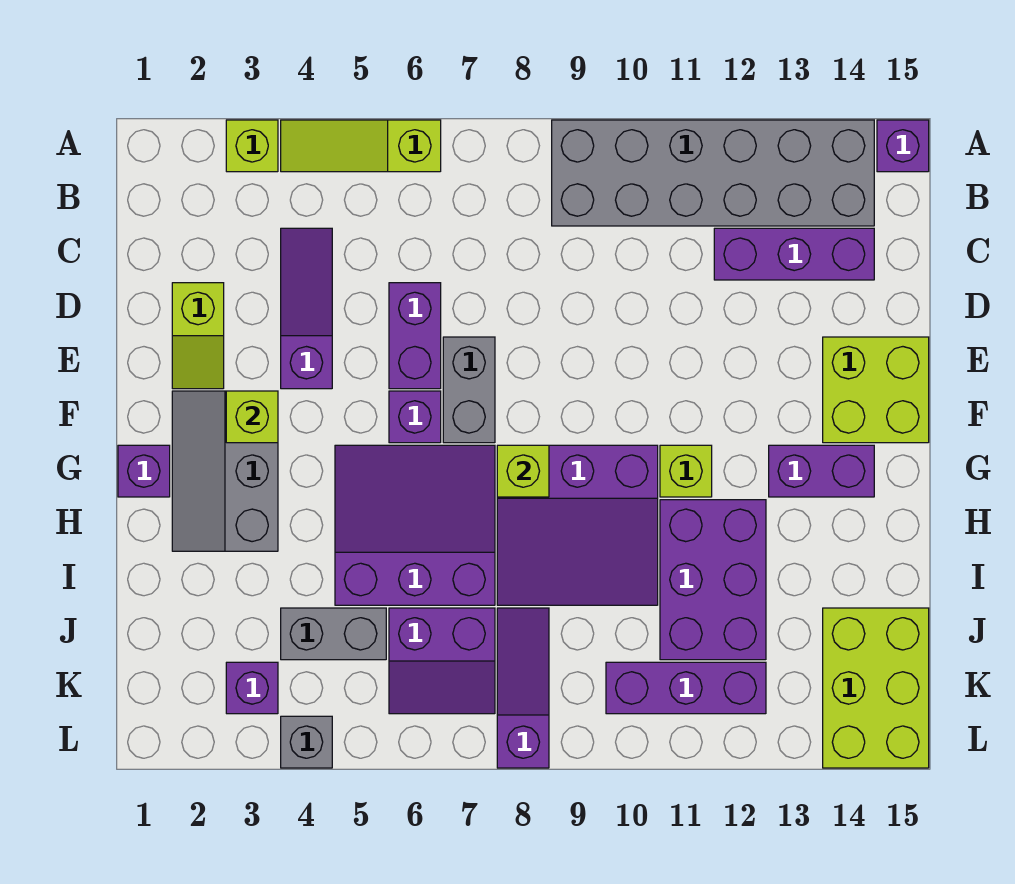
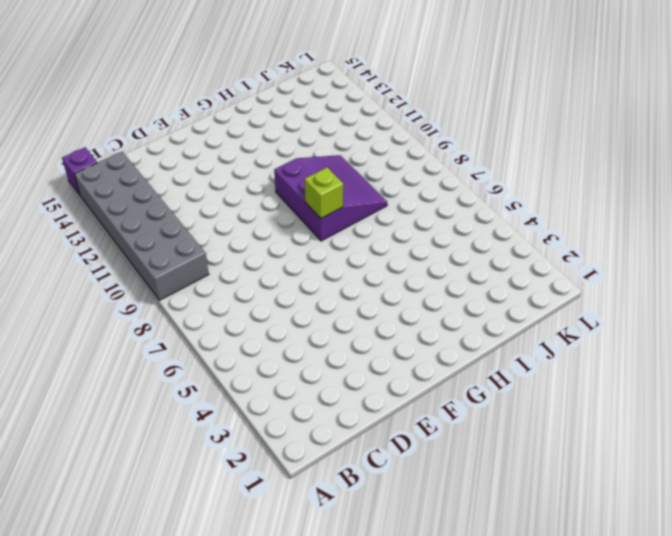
none -> lime brick A3 level 1
none -> lime slope A4:A6 level 1 top 6
none -> purple slope C4:E4 level 1 top E

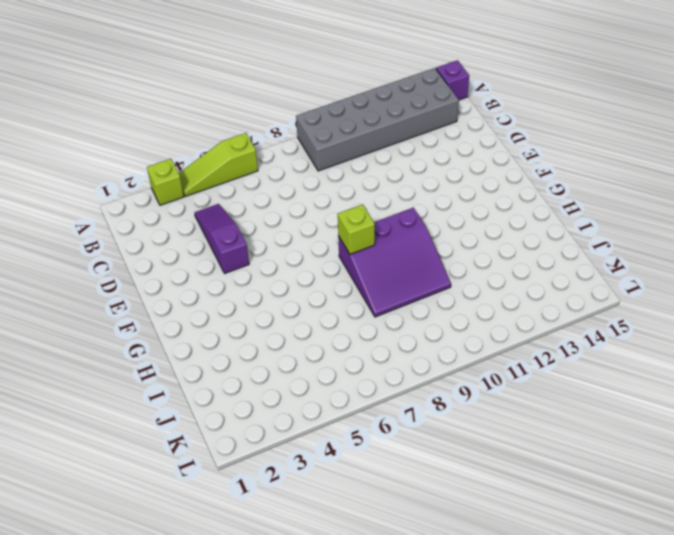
none -> purple brick C12:C14 level 1
none -> lime slope D2:E2 level 1 top D
none -> purple brick D6:E6 level 1

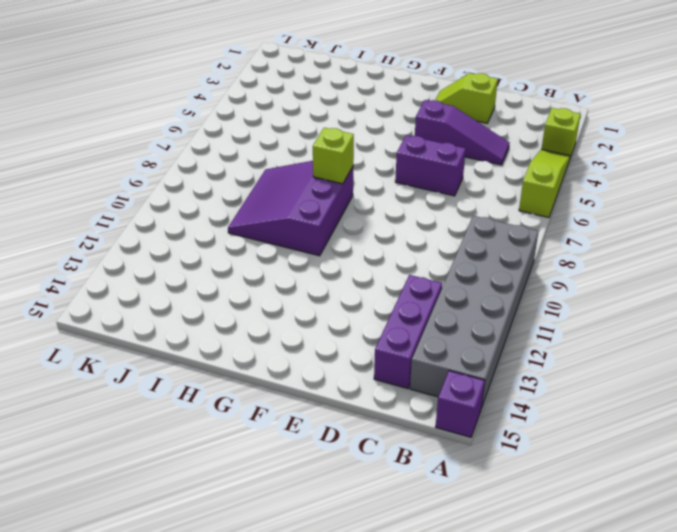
none -> grey brick E7:F7 level 1
none -> lime brick E14:F15 level 1
none -> grey slope F2:H3 level 1 top 3

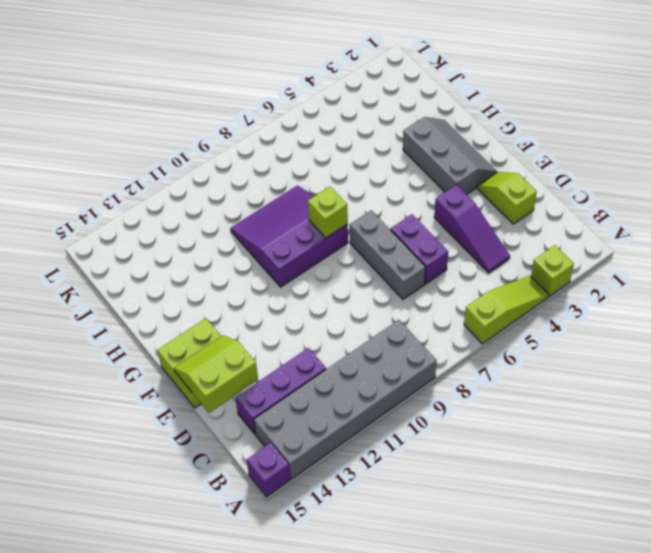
grey brick D7:F7 level 1 -> grey brick E7:F7 level 1
lime slope D14:E15 level 2 top D -> none
none -> purple brick F6 level 1
none -> purple brick G1 level 1
none -> purple slope G5:I7 level 1 top I

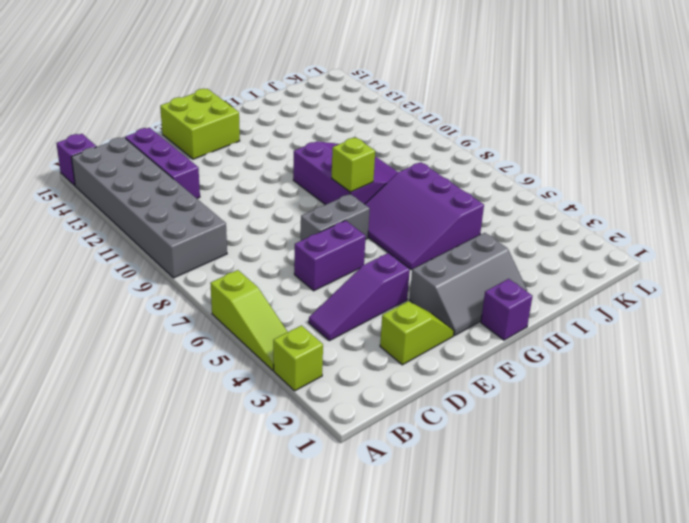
none -> purple brick F6 level 1
none -> lime brick G11 level 1
none -> purple brick G13:G14 level 1

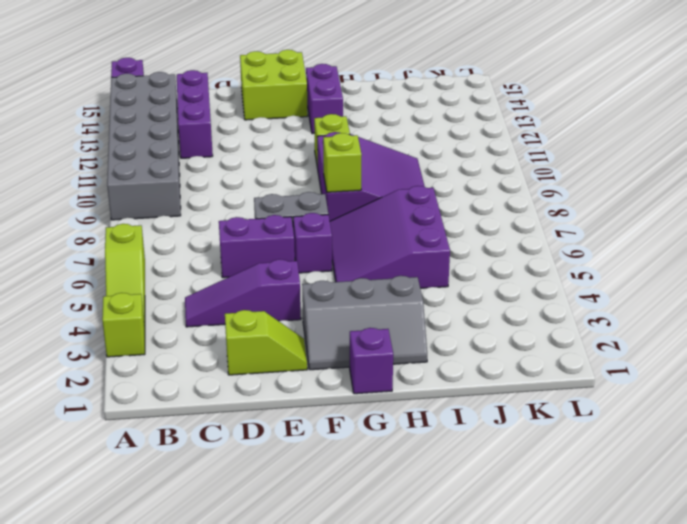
none -> purple brick H11:J12 level 1
none -> grey brick J4:J5 level 1
none -> purple slope J6:K7 level 1 top J

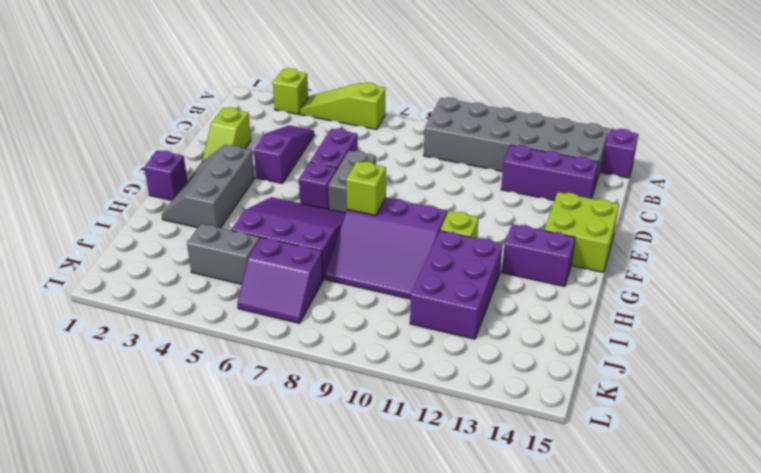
none -> purple slope J8:L8 level 1 top L
none -> lime brick J14:L15 level 1
none -> purple brick K3 level 1

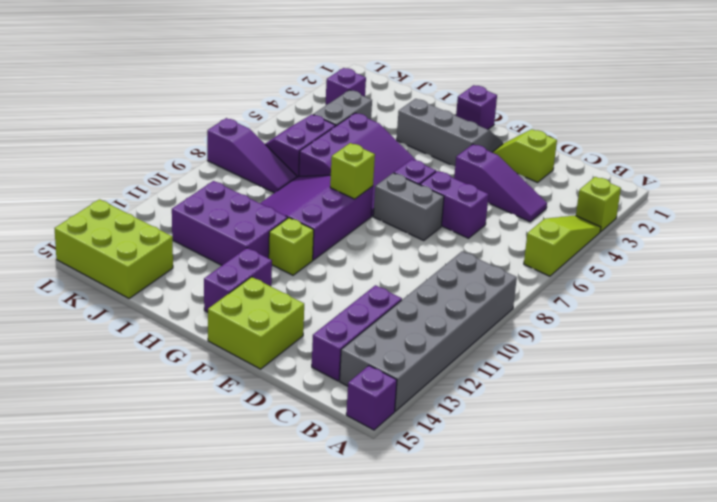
none -> purple brick K10:K12 level 1
none -> grey brick L4 level 1
none -> lime brick F3 level 2

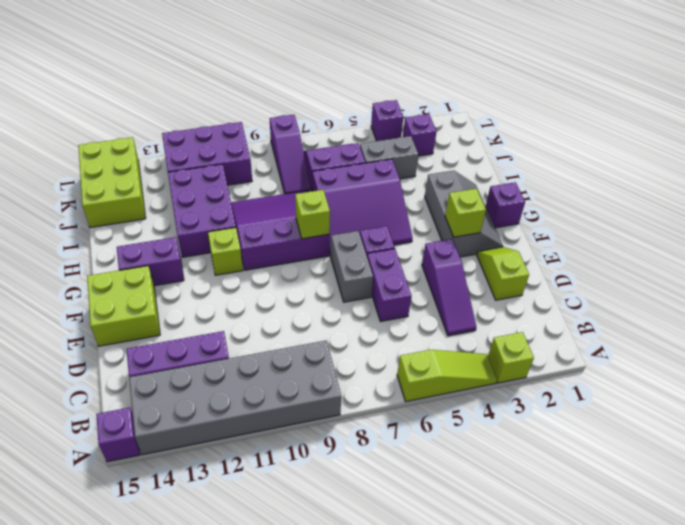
purple brick K10:L12 level 1 -> purple brick K10:K12 level 1
purple brick L4 level 1 -> grey brick L4 level 1

